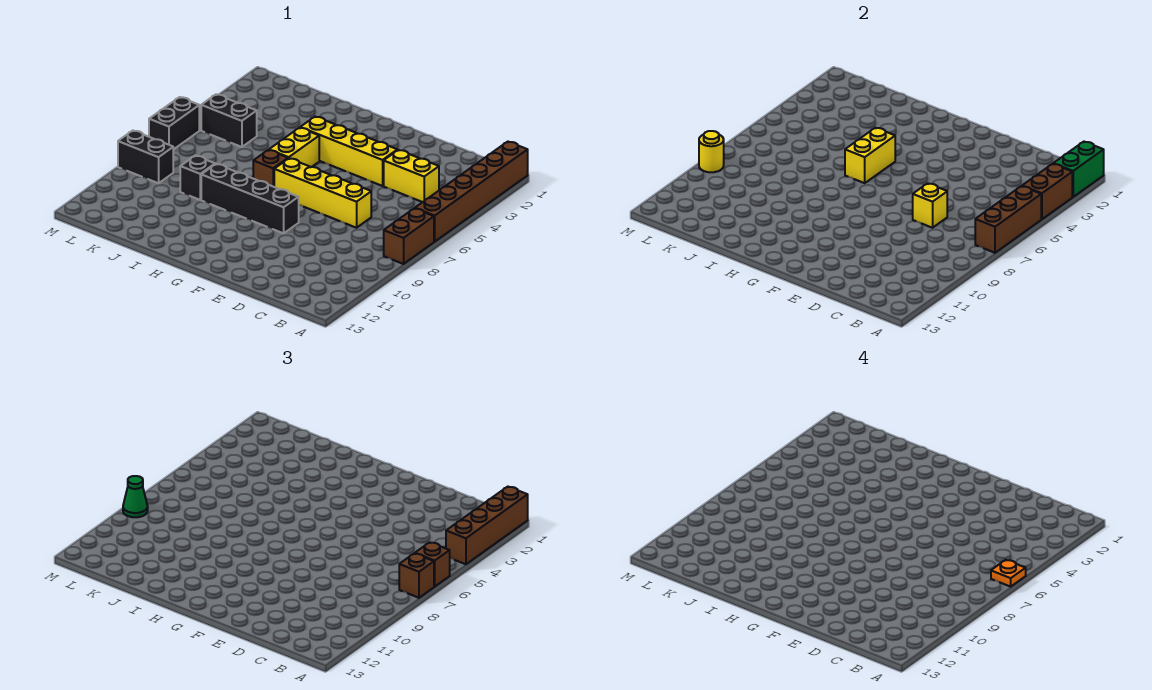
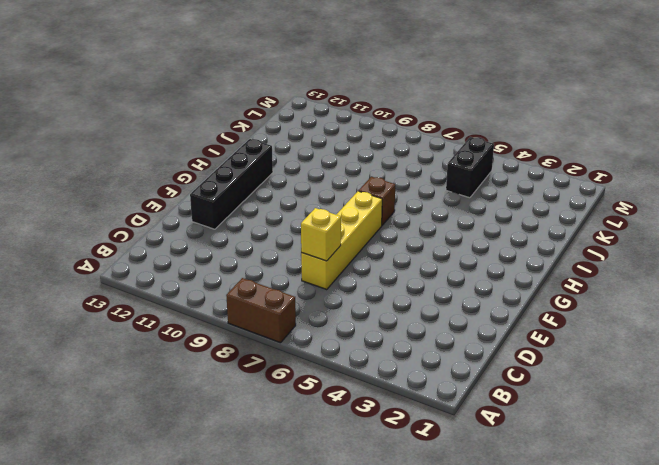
black brick E12:H12 level 1 -> black brick F9:I9 level 1
none -> brown brick A1:A6 level 1
none -> yellow brick C4:D4 level 1
none -> yellow brick E4:H4 level 1

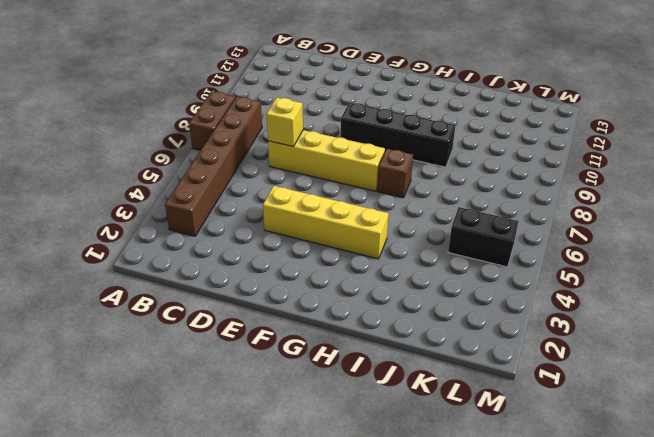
brown brick B3:B8 level 1 -> brown brick A1:A6 level 1
none -> yellow brick C4:D4 level 1
none -> yellow brick H5:H6 level 1
none -> black brick J9 level 1

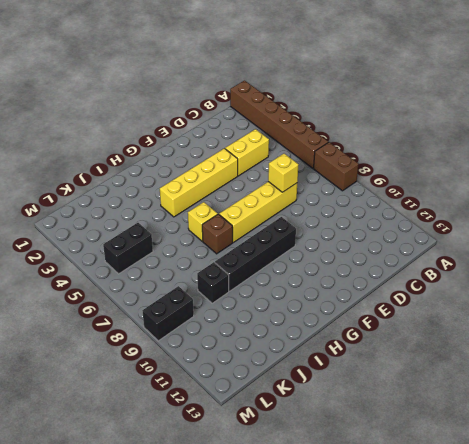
yellow brick H6 level 1 -> yellow brick H5:H6 level 1
none -> black brick M6:M7 level 1
none -> green brick A1:A2 level 2
none -> brown brick A3:A4 level 2

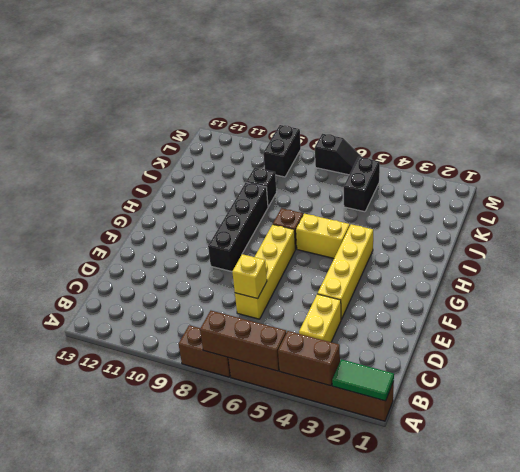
green tile A1:A2 level 2 -> green brick A1:A2 level 2
black slope M6:M7 level 1 top 7 -> black brick M6:M7 level 1
none -> yellow brick H5:H6 level 2
none -> yellow round brick M9 level 2
none -> brown brick A1:A4 level 3

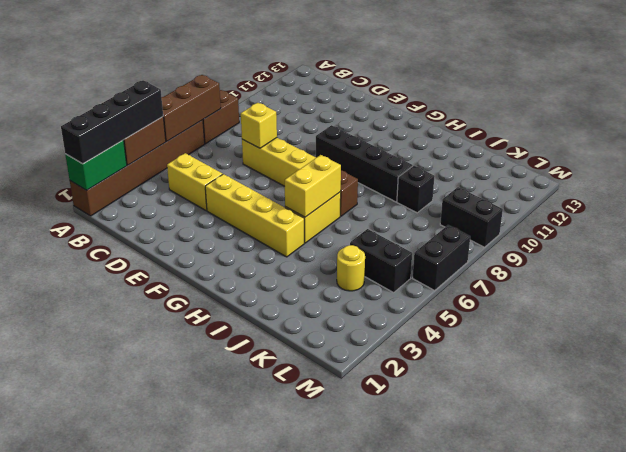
black brick A1:A4 level 3 -> brown brick A1:A4 level 3
yellow round brick K4 level 1 -> yellow round brick M9 level 2
none -> brown brick A6 level 3
none -> brown brick A7 level 3
none -> green cone M9 level 3

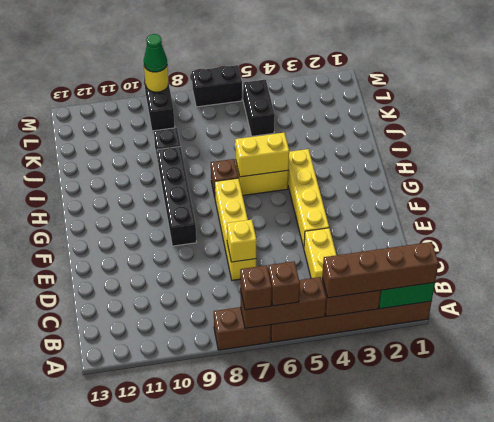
none -> orange plate A6 level 4

